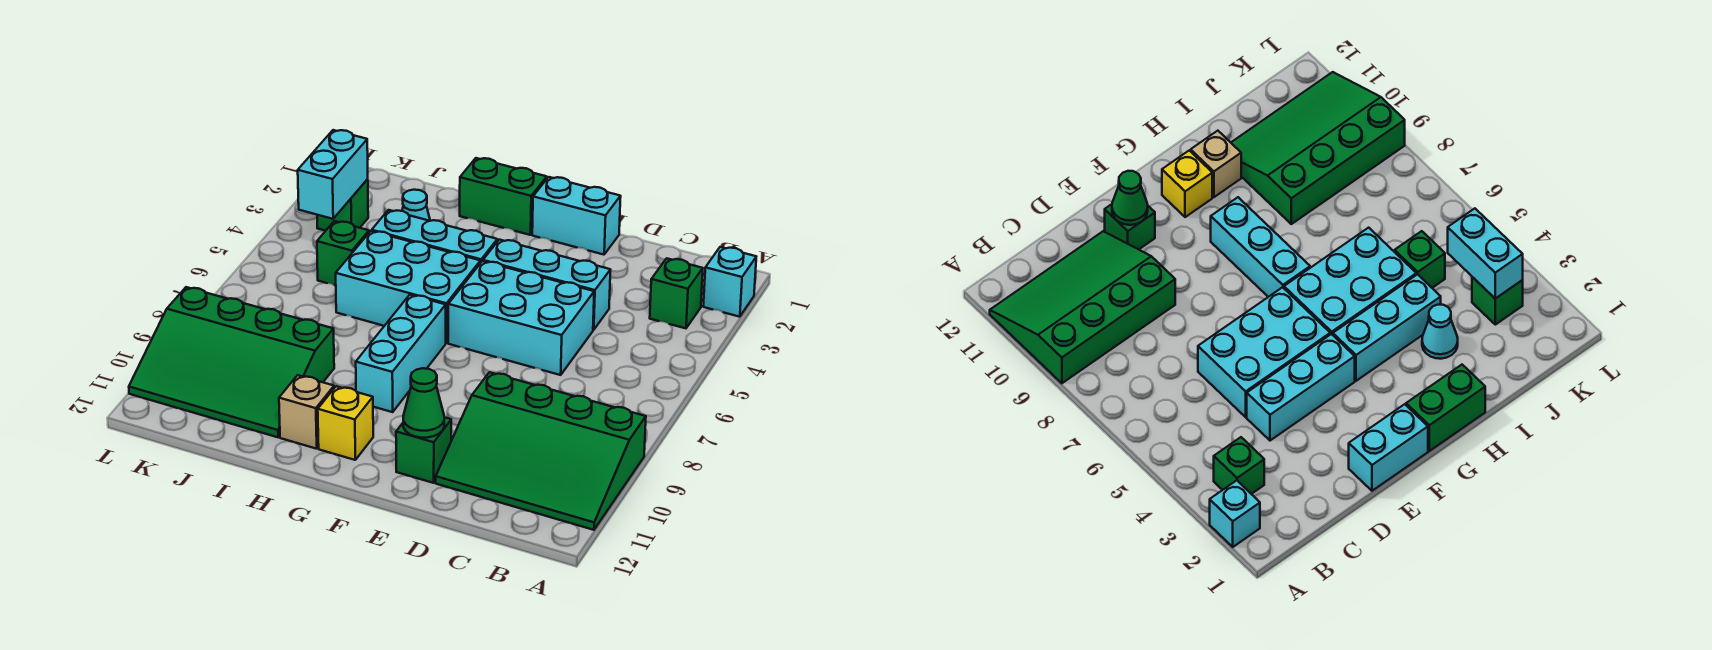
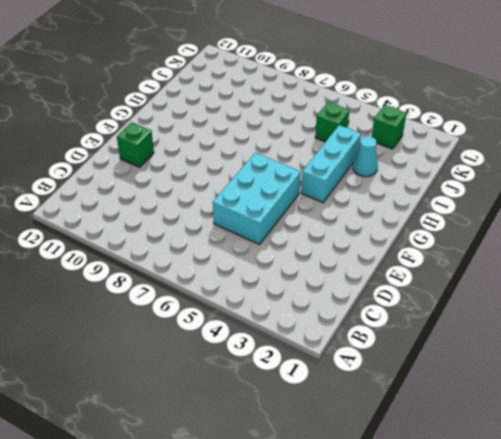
none -> cyan brick A2 level 1
none -> green slope A9:D11 level 1 top 9
none -> green brick B3 level 1

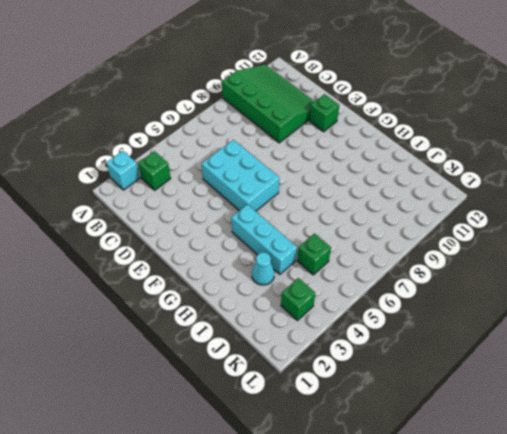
none -> cyan brick D4:F4 level 1
none -> cyan brick E1:F1 level 1
none -> green brick G1:H1 level 1

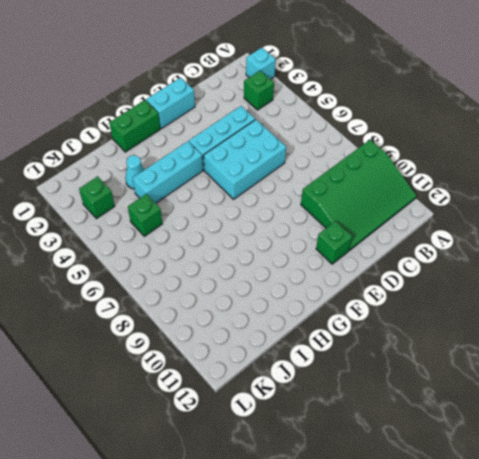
none -> cyan brick G5:I6 level 1
none -> cyan brick G7:G9 level 1
none -> yellow brick G11 level 1

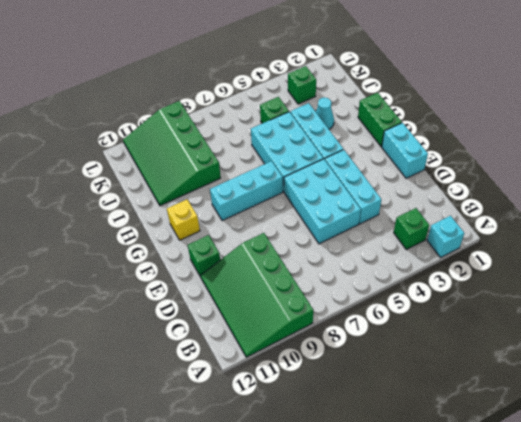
none -> tan brick H11 level 1
none -> green cone E11 level 2
none -> cyan brick K3:K4 level 2

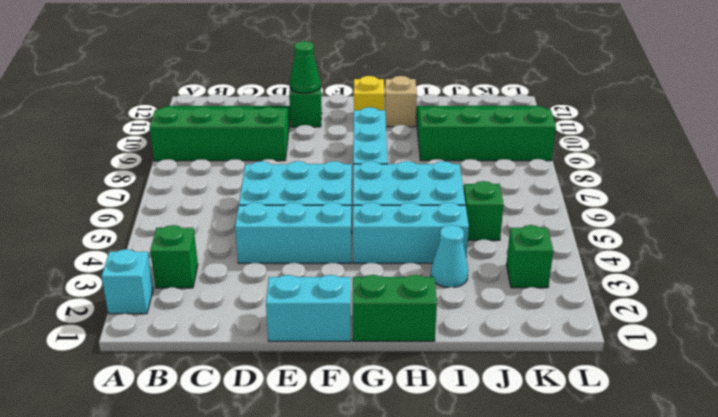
none -> cyan brick K3:K4 level 2

